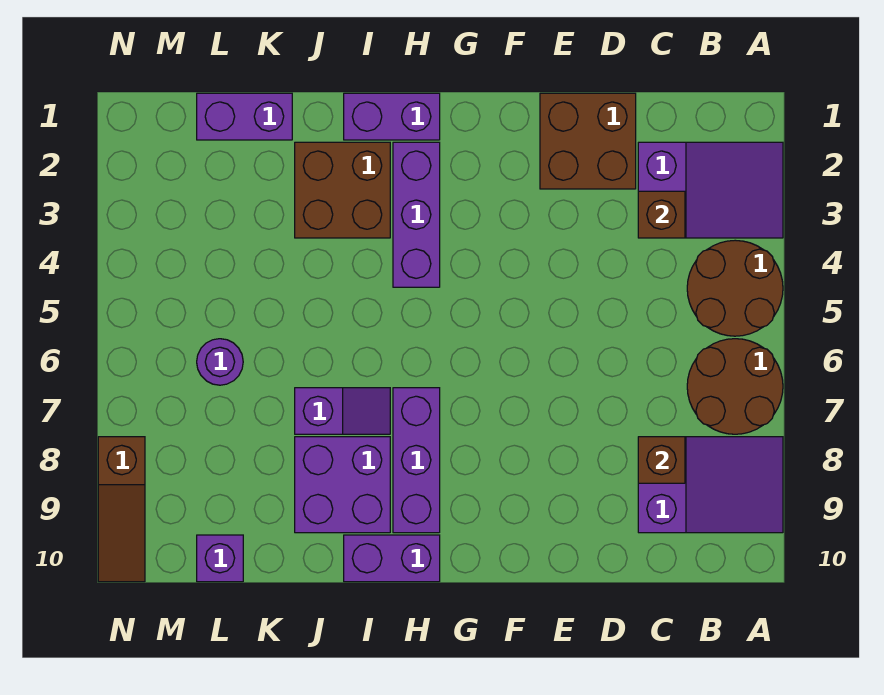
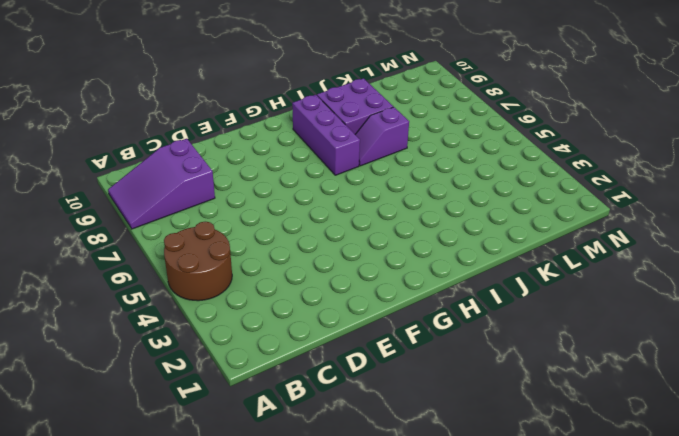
none -> purple slope A2:C3 level 1 top C
none -> brown round brick A6:B7 level 1
none -> brown brick D1:E2 level 1

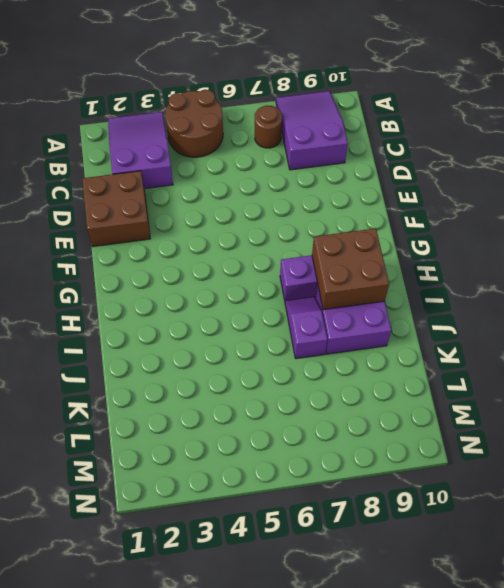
brown round brick B7 level 1 -> brown round brick A6:B7 level 1
brown brick H8:I9 level 2 -> brown brick I2:J3 level 1
none -> purple brick H1:I1 level 1
none -> purple brick H2:H4 level 1
none -> purple brick H10:I10 level 1

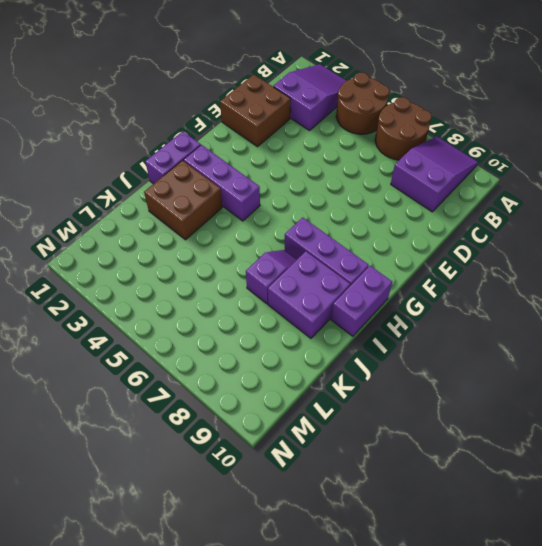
none -> purple brick K1:L1 level 1
none -> purple round brick L6 level 1
none -> purple brick L10 level 1

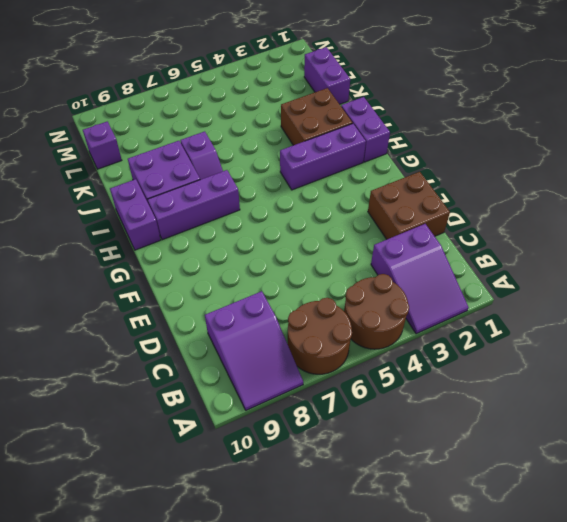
none -> purple round brick L6 level 1
none -> brown slope N8:N10 level 1 top 8
none -> brown brick C3 level 2

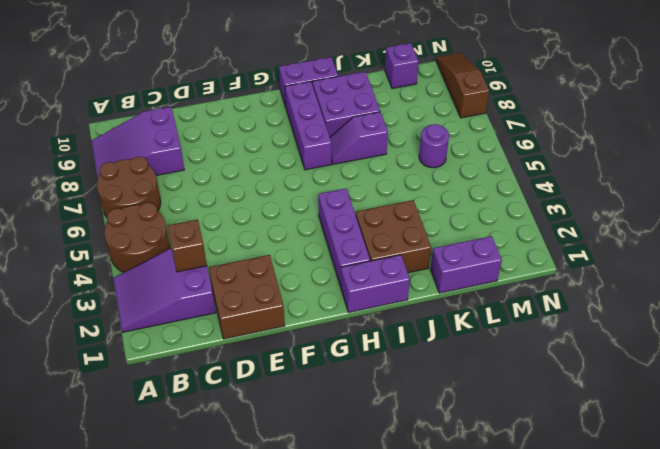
none -> brown brick C8 level 2

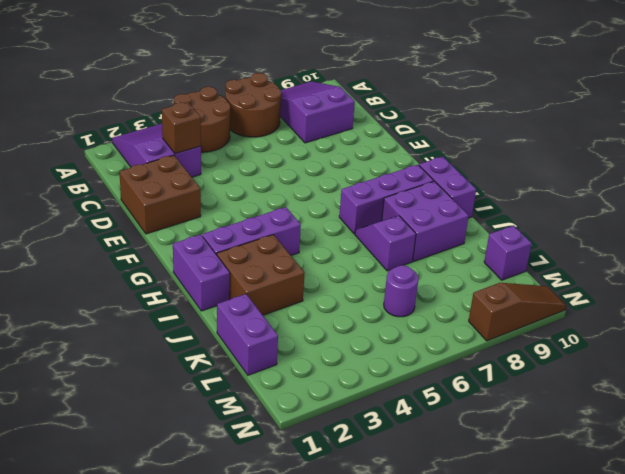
none -> brown brick C8 level 2

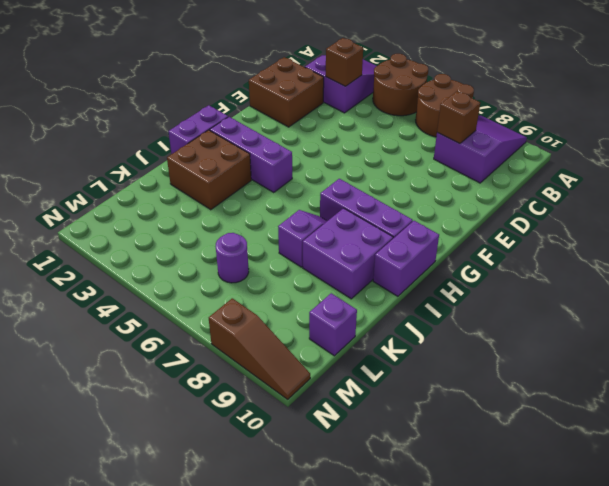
none -> purple brick K1:L1 level 1

